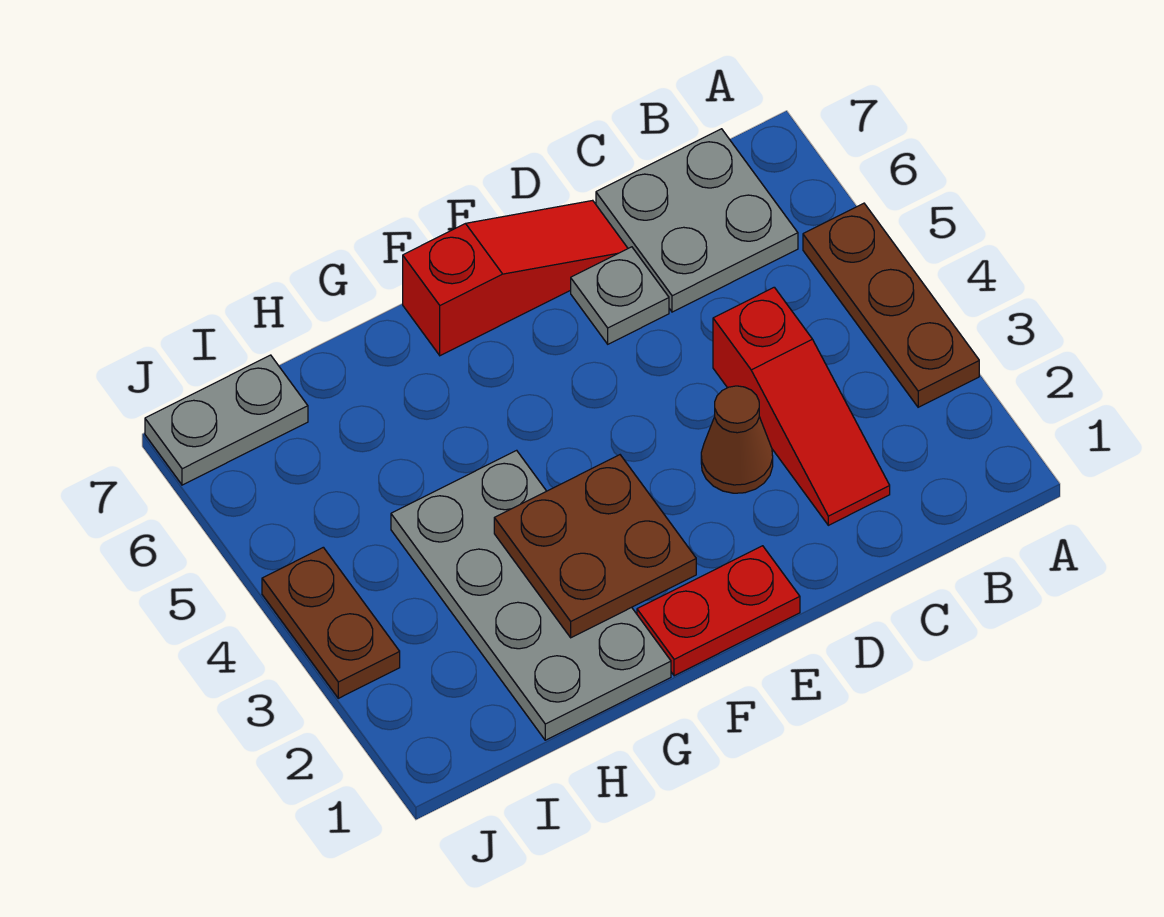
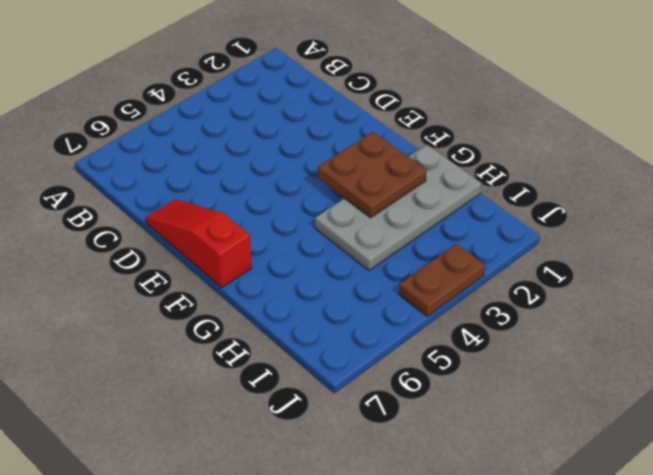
none -> brown plate A3:A5 level 1
none -> grey plate B6:C7 level 1

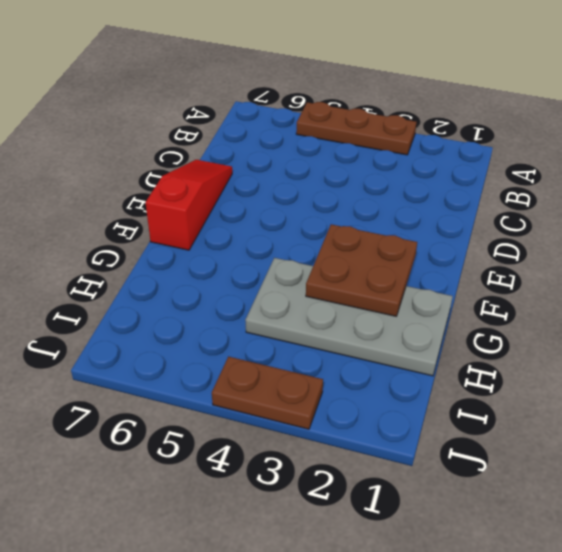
none -> grey plate B6:C7 level 1
none -> red slope C2:C4 level 1 top 4

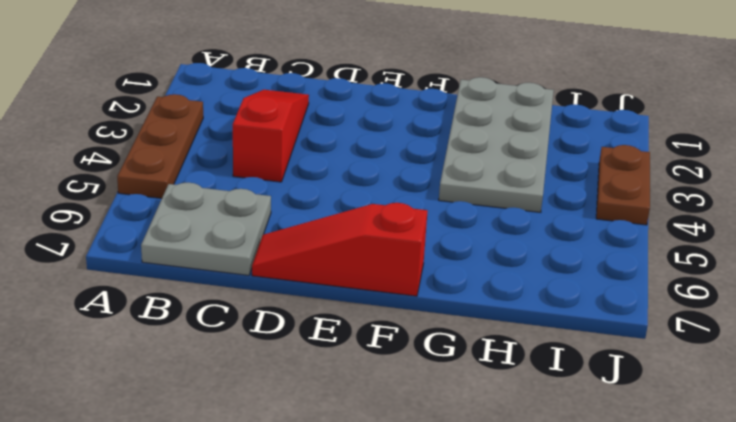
none -> brown cone D3 level 1
none -> grey plate D6 level 1

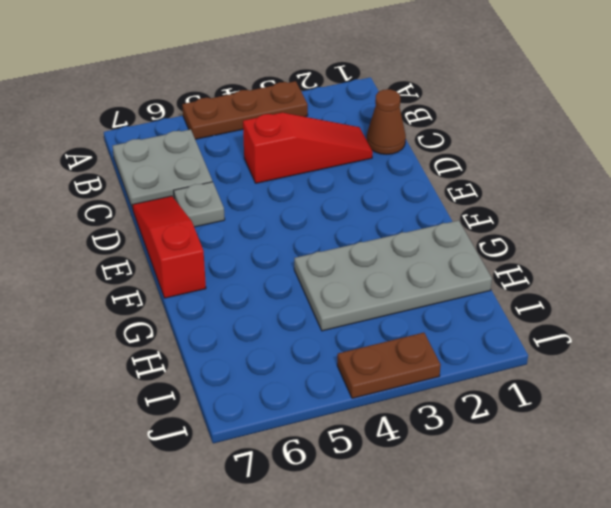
brown cone C1 level 1 -> brown cone D3 level 1
none -> red plate E1:F1 level 1
none -> grey plate I7:J7 level 1

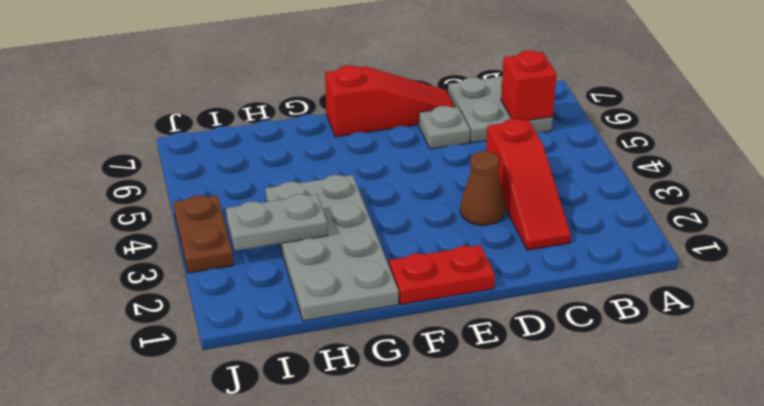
red brick B6 level 2 -> none
grey plate H3:I3 level 2 -> grey plate I7:J7 level 1
none -> brown plate A3:A5 level 1
none -> brown plate F2:G3 level 2

